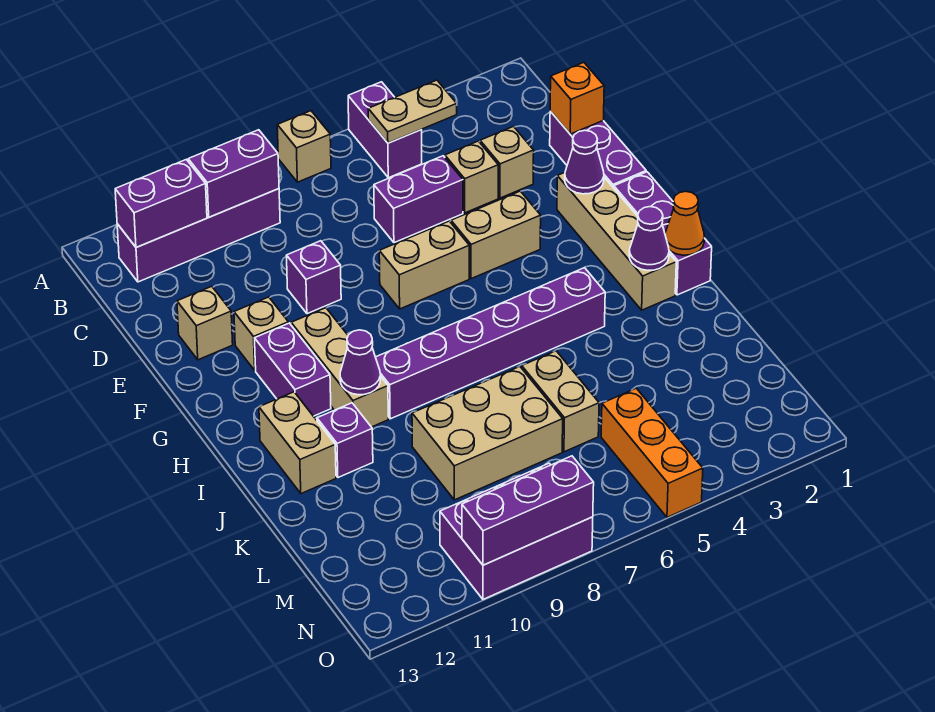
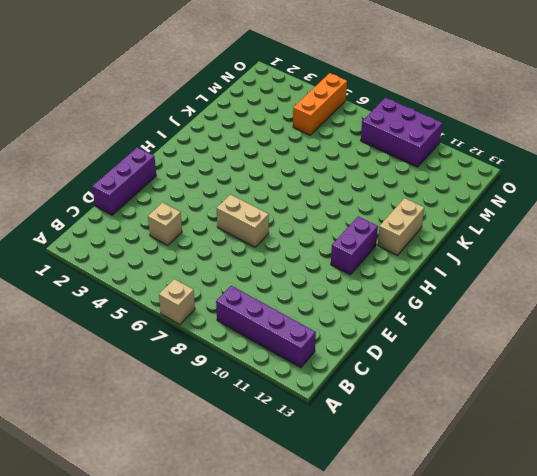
none -> purple brick A5:B5 level 1
none -> tan brick D3 level 1
none -> purple brick D5:D6 level 1
none -> purple brick E9 level 1

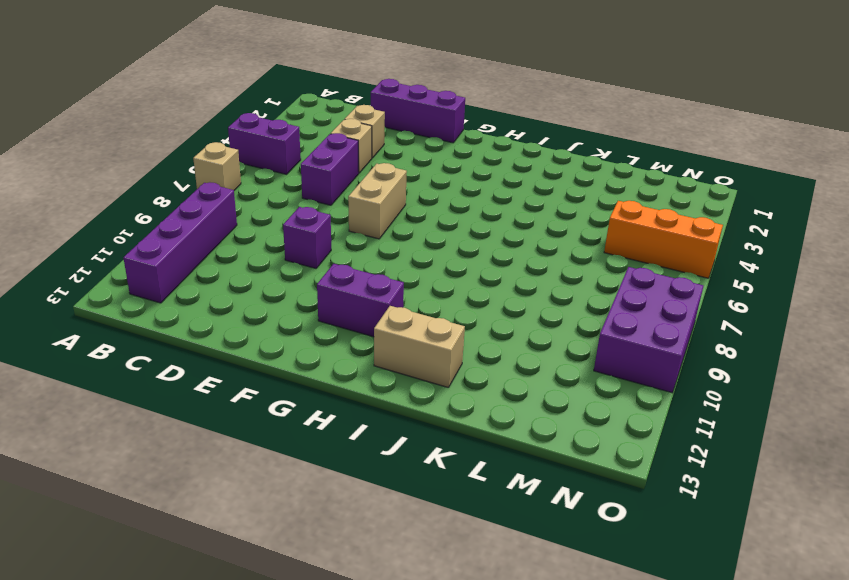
none -> tan brick E12 level 1
none -> tan brick F2:I2 level 1
none -> tan brick F4:F5 level 1
none -> tan brick F11 level 1

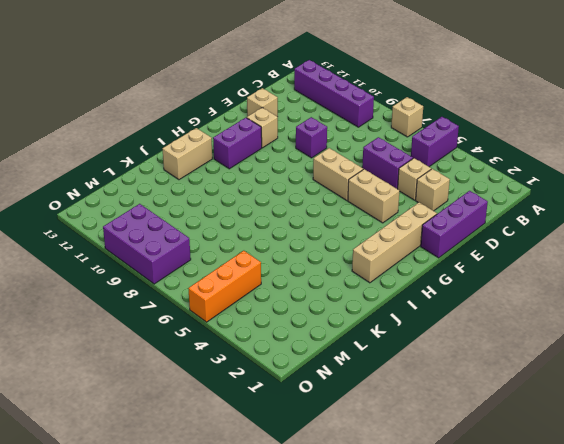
none -> purple brick G1:I1 level 1
none -> tan brick G10:I10 level 1
none -> purple brick I4:I9 level 1
none -> purple brick J11 level 1

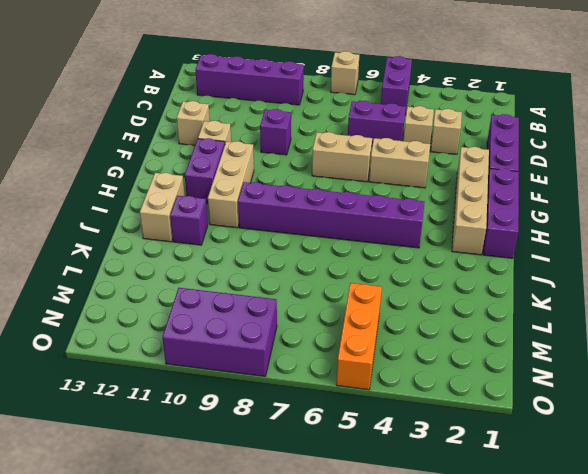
none -> tan brick K6:L6 level 1
none -> tan brick K7:L9 level 1
none -> tan plate B4:B5 level 2
none -> purple brick B9:B10 level 2

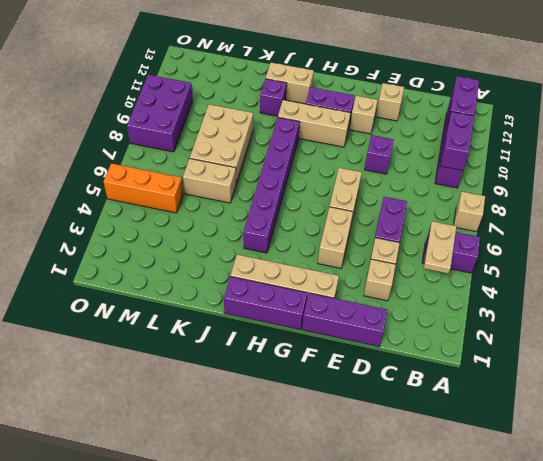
none -> orange brick D1 level 2
none -> purple cone F2 level 2
none -> orange cone I1 level 2
none -> purple cone I2 level 2

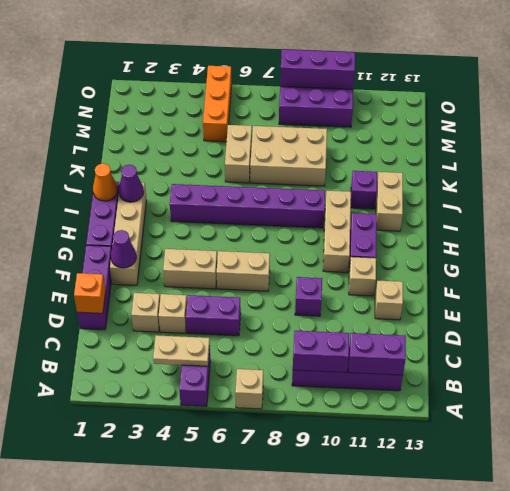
none -> purple cone I10 level 2

